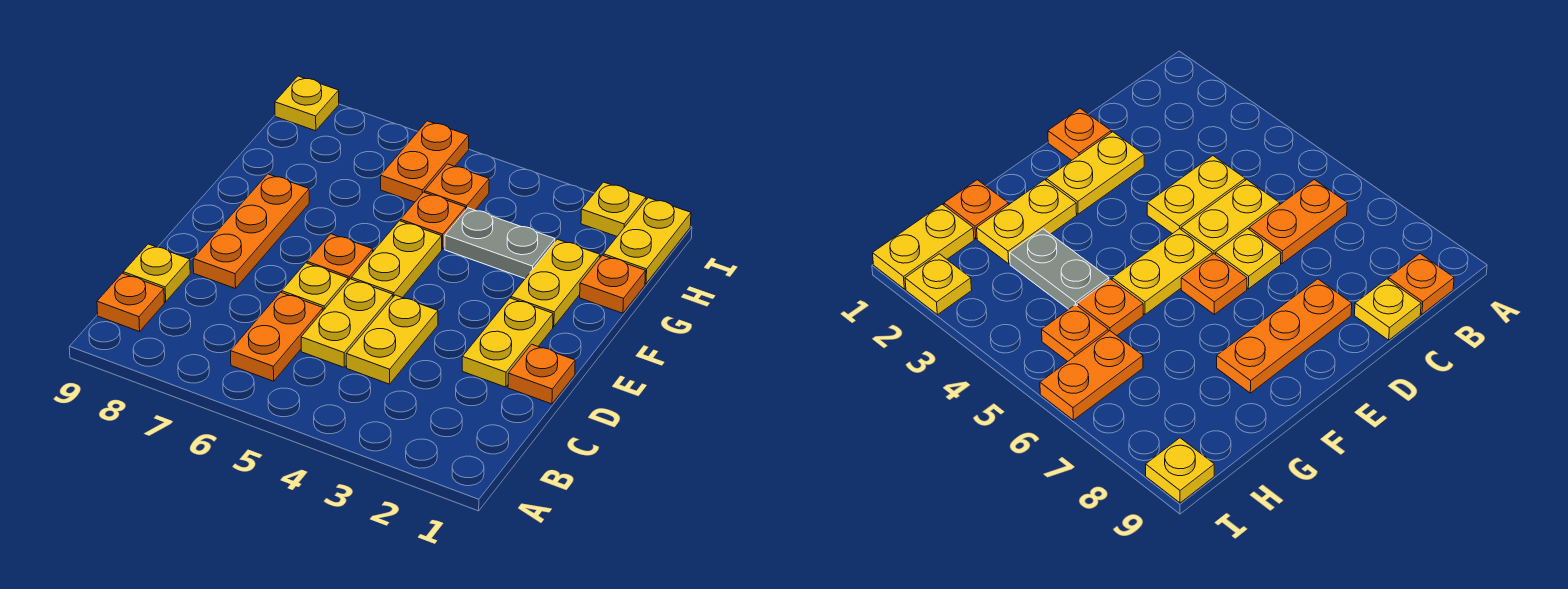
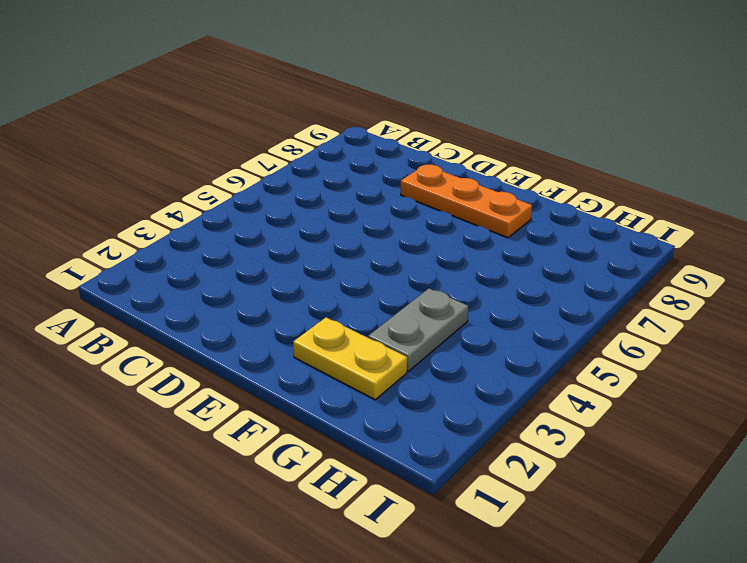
none -> orange plate B6:C6 level 1
none -> orange plate B9 level 1
none -> yellow plate C4:D4 level 1

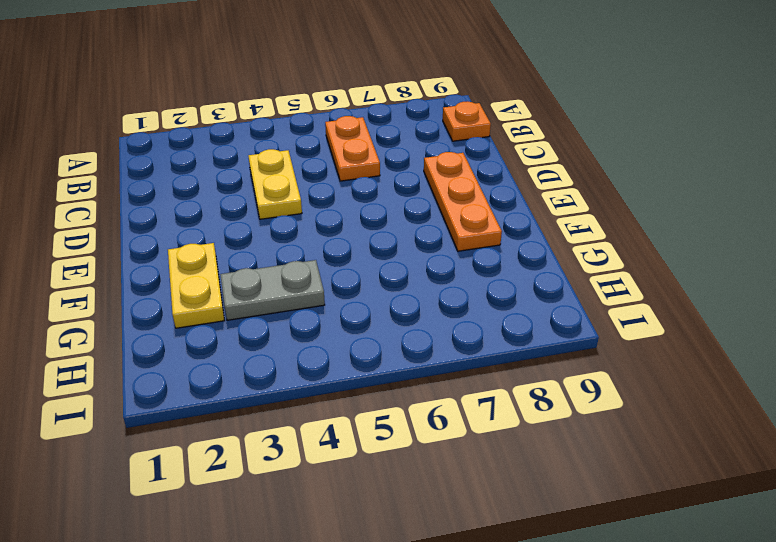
none -> yellow plate C5:D5 level 1
none -> yellow plate C9 level 1
none -> orange plate D1 level 1

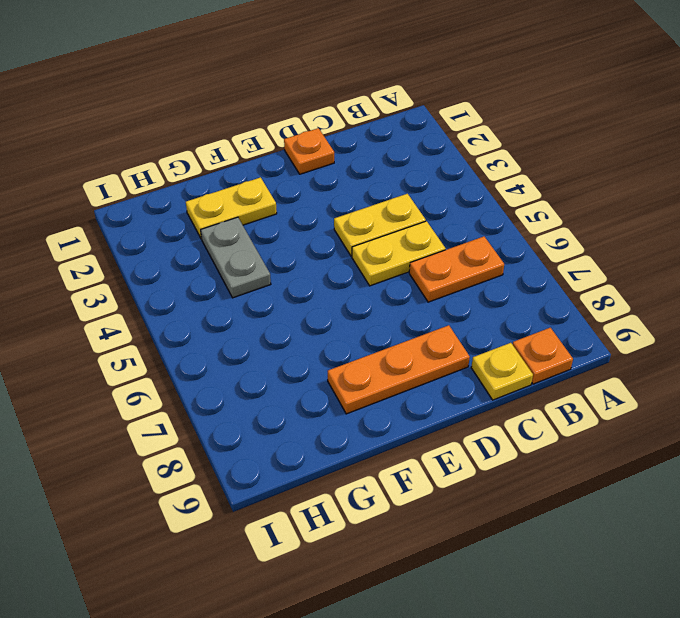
none -> yellow plate D2:E2 level 1
none -> yellow plate D6 level 1
none -> yellow plate E5:F5 level 1

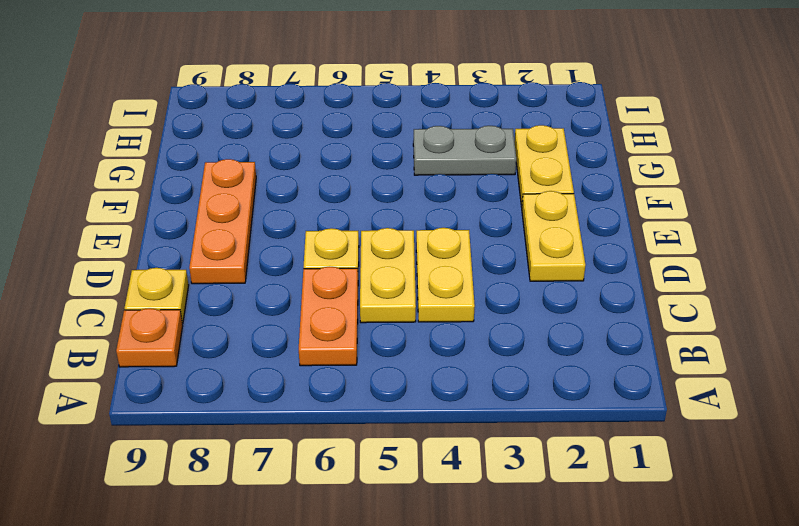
none -> orange plate D1 level 1
none -> yellow plate E5:F5 level 1
none -> orange plate E6 level 1

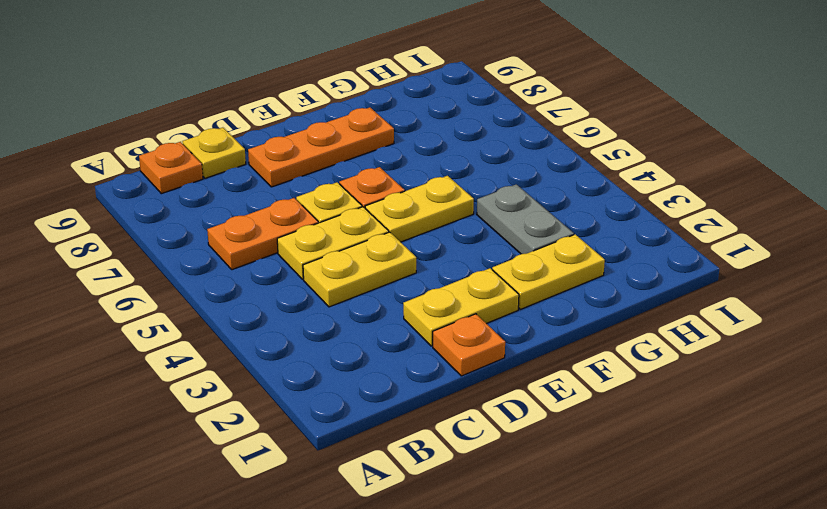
none -> orange plate G1 level 1
none -> orange plate G5 level 1
none -> yellow plate H1:I1 level 1

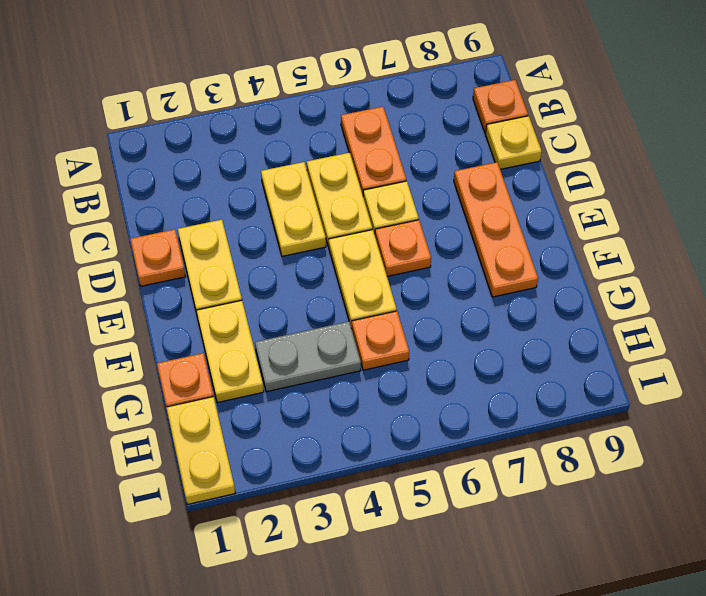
none -> orange plate H5 level 1
none -> orange plate H6:I6 level 1
none -> yellow plate I2 level 1

